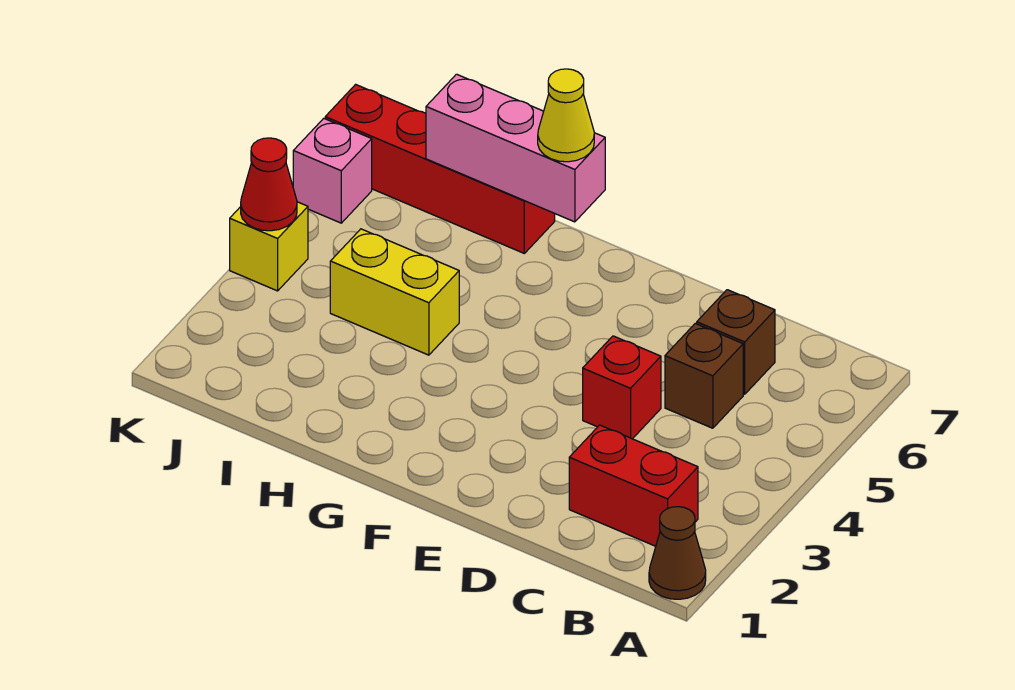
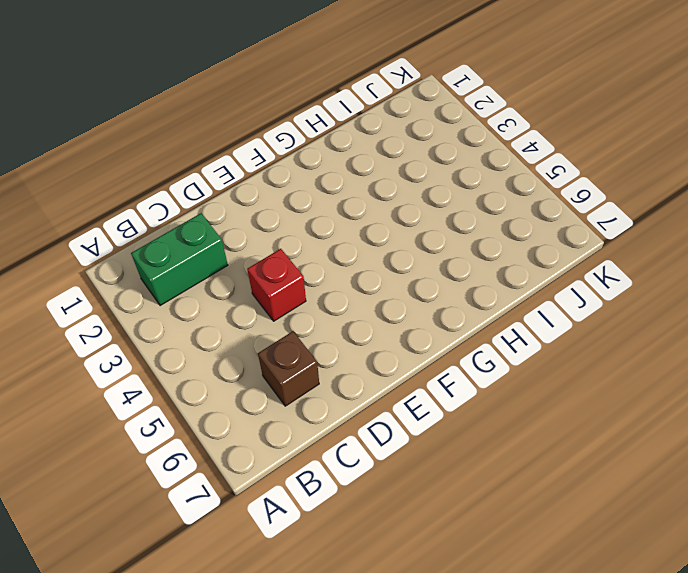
green brick B2:C2 level 1 -> red brick B2:C2 level 1
none -> brown cone A1 level 1
none -> brown brick C5 level 1
none -> yellow brick H4:I4 level 1

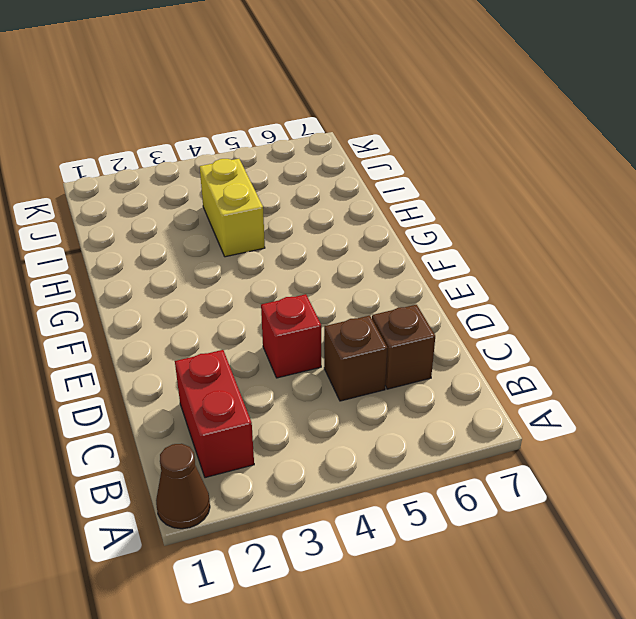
none -> red brick H7:K7 level 1
none -> yellow brick K4 level 1
none -> pink brick K6 level 1

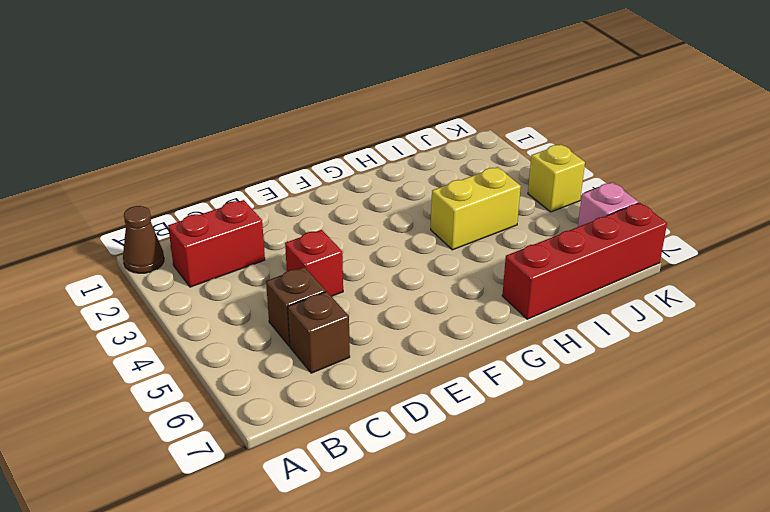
none -> pink brick G7:I7 level 2
none -> red cone K4 level 2
none -> yellow cone G7 level 3

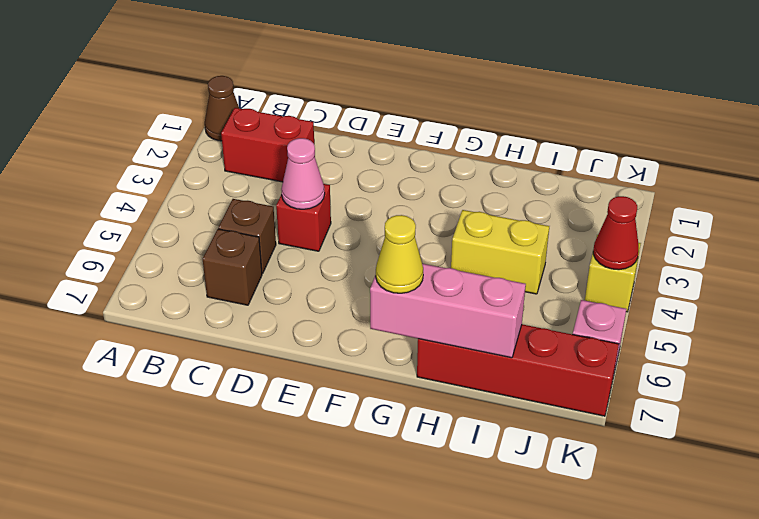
pink cone D4 level 2 -> none

